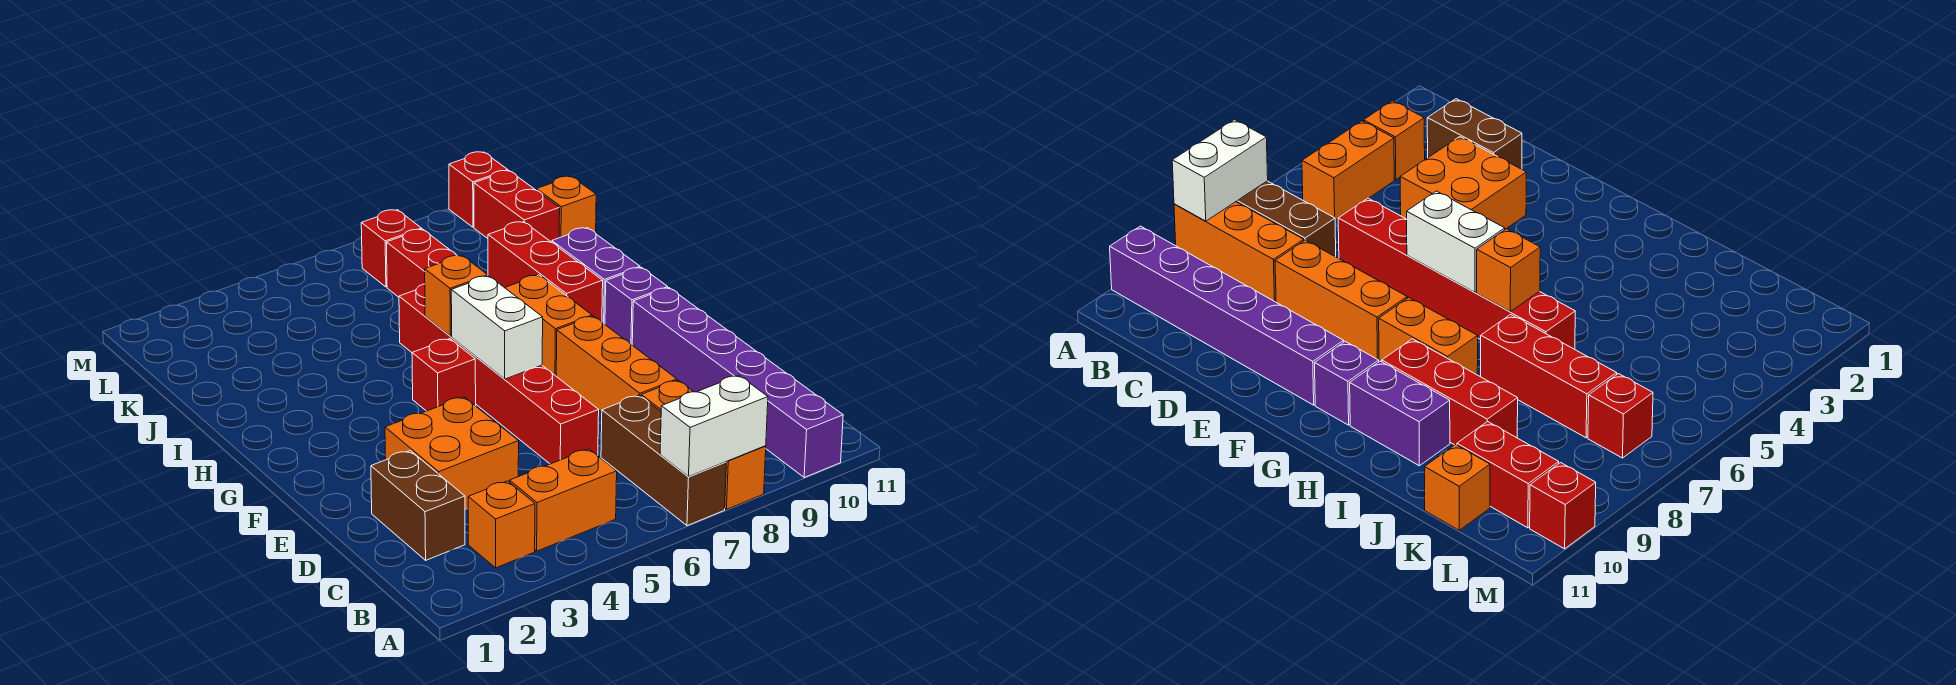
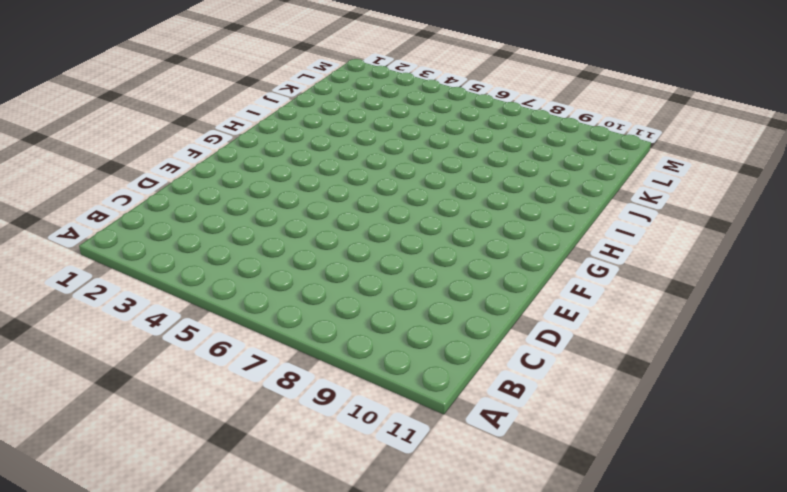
none -> brown brick A7:C7 level 1
none -> orange brick A8:C8 level 1
none -> purple brick A10:F10 level 1

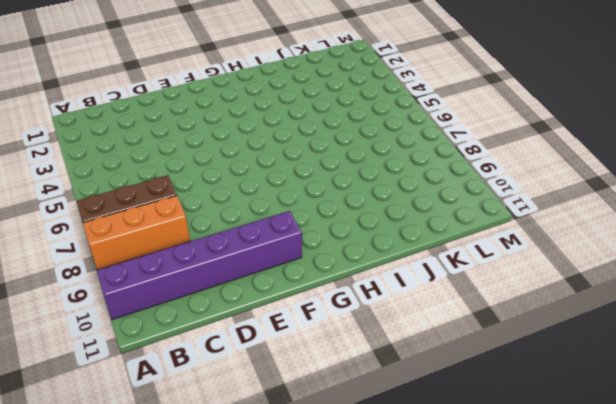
none -> orange brick B3 level 1
none -> orange brick B4:B5 level 1
none -> brown brick C2:D2 level 1

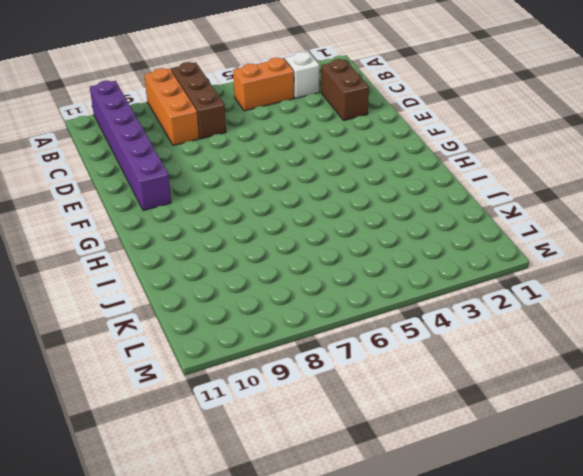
white brick B3 level 1 -> orange brick B3 level 1
none -> orange brick D3:E4 level 1
none -> red brick D6:I6 level 1
none -> orange brick D8:F8 level 1

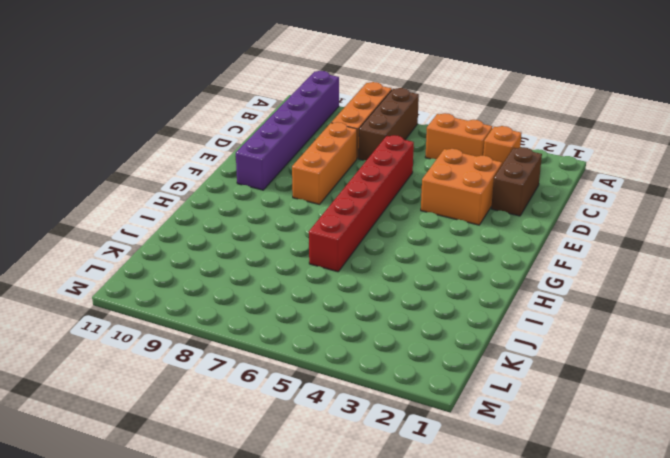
none -> red brick G5 level 1
none -> orange brick G8:H8 level 1
none -> purple brick G10 level 1

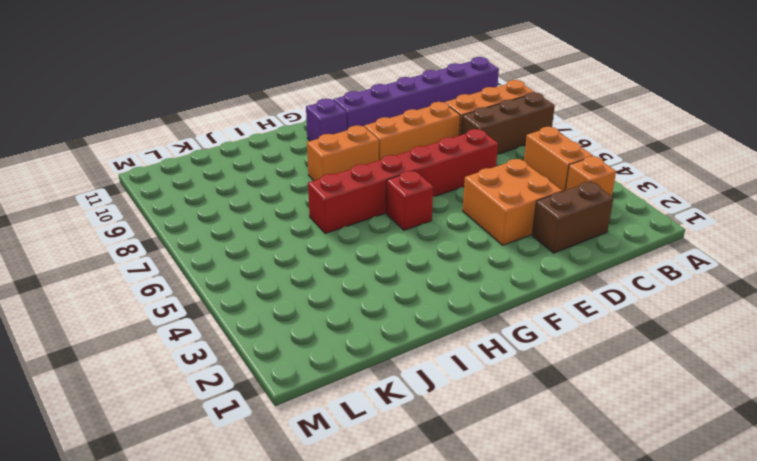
none -> red brick H9:J9 level 1
none -> purple brick H10:I10 level 1
none -> red brick I7:K7 level 1

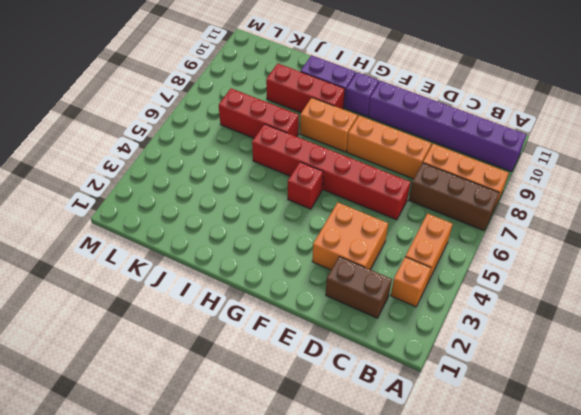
none -> red brick K10:L10 level 1
none -> orange brick K11 level 1
none -> red brick L7 level 1

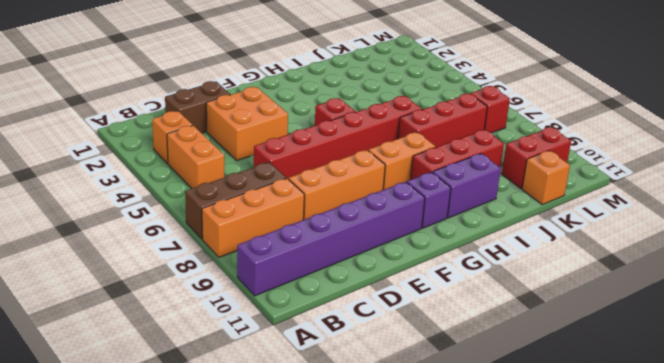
none -> red brick M10 level 1
none -> white brick A7:A8 level 2
none -> white brick F6:G6 level 2

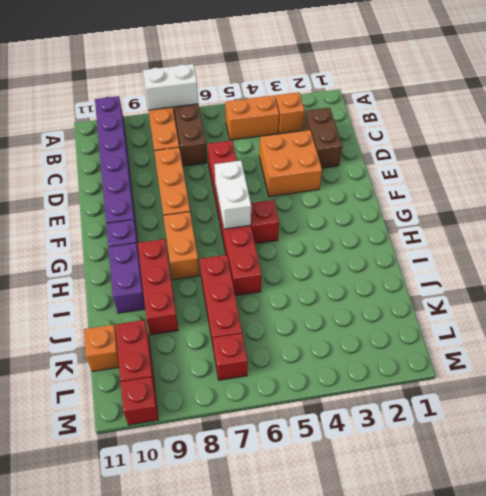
none -> orange brick H6 level 2

